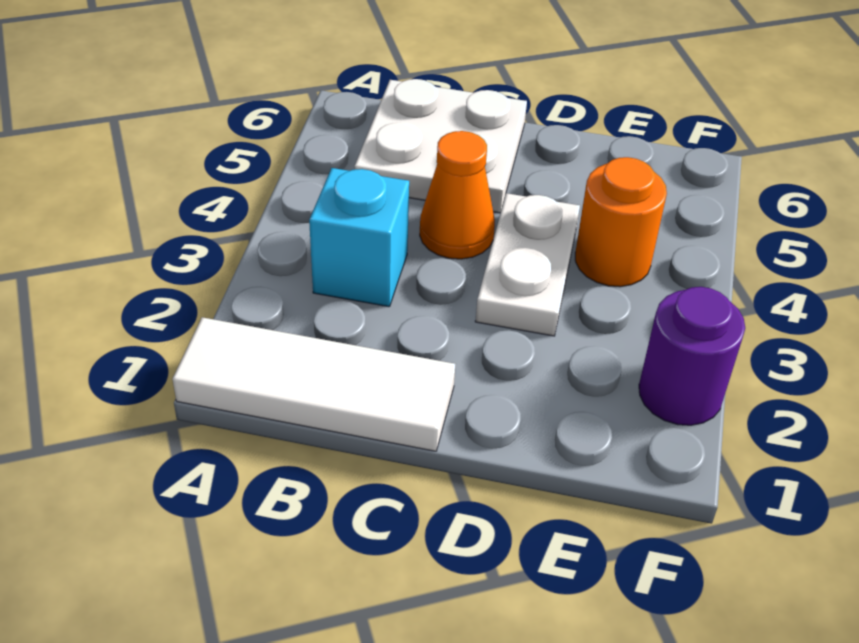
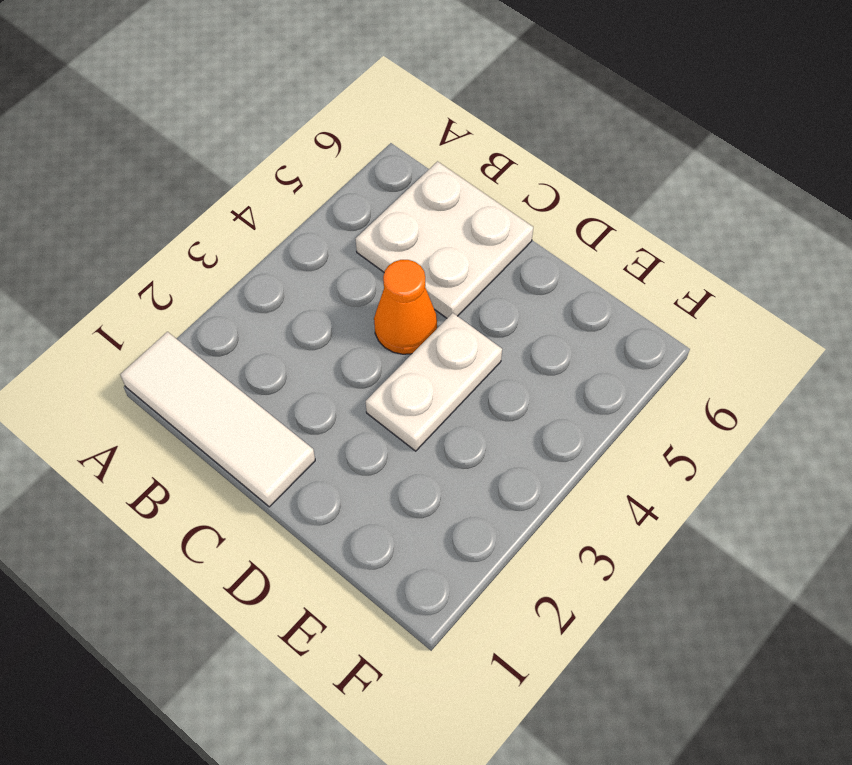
none -> cyan brick B3 level 1
none -> orange round brick E4 level 1

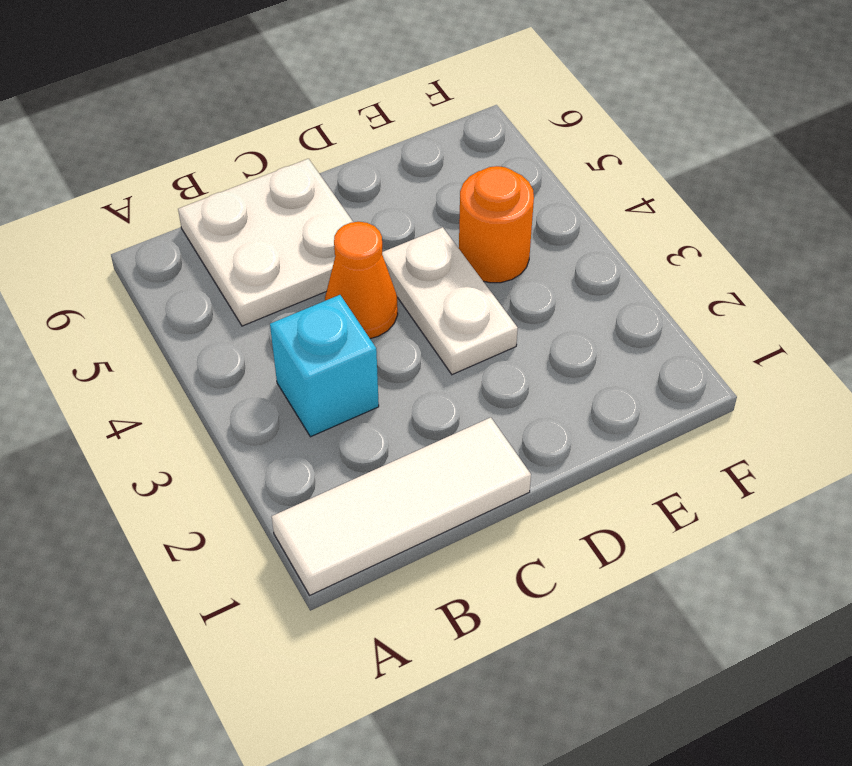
none -> purple round brick F2 level 1

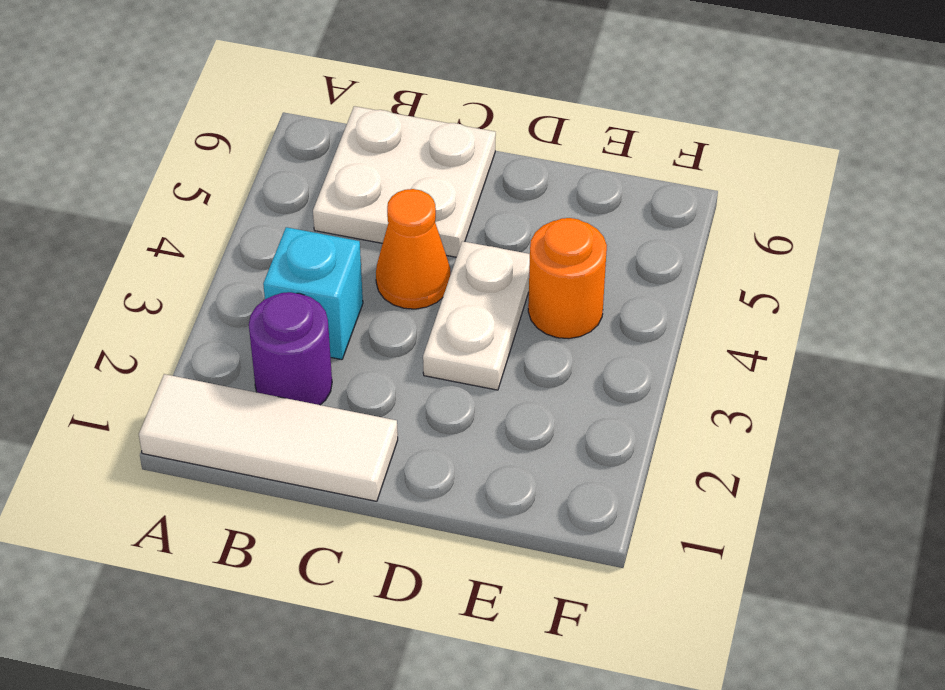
purple round brick B2 level 1 -> purple round brick F2 level 1

